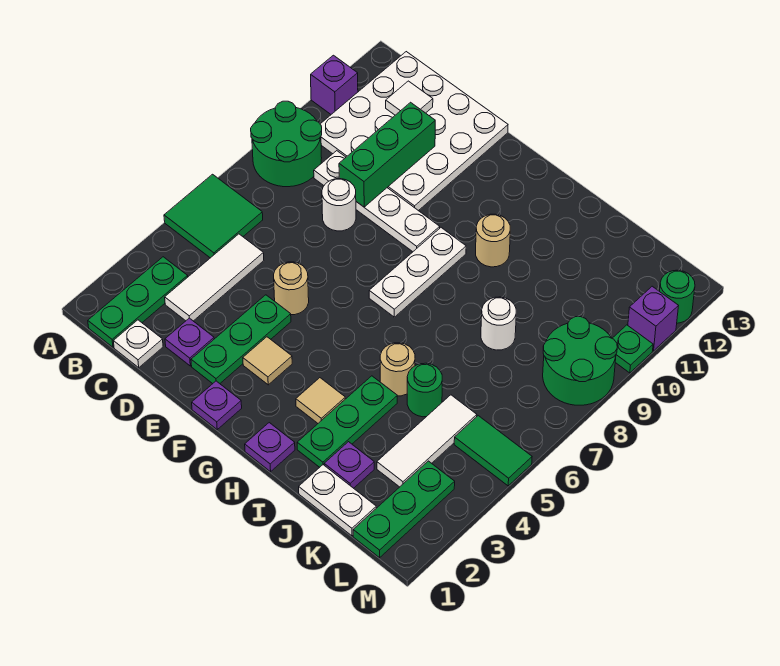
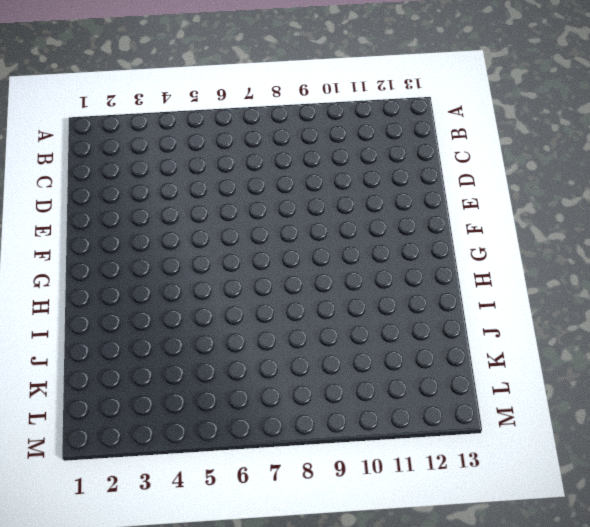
none -> green tile A5:B6 level 1
none -> green round brick A8:B9 level 1
none -> purple brick A11 level 1
none -> green plate B1:B3 level 1

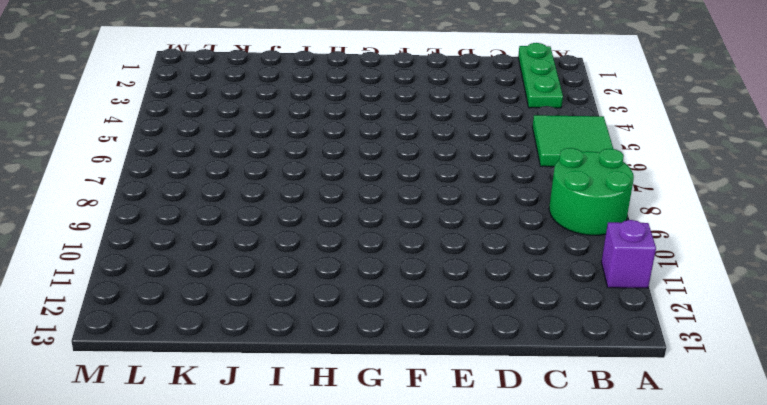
none -> white plate B10:E13 level 1
none -> white plate C1 level 1
none -> white tile C3:C5 level 1
none -> white plate C9:F9 level 1

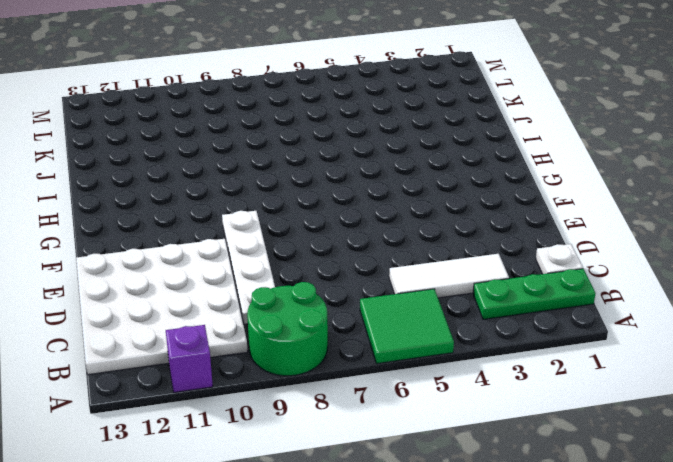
none -> purple plate D2 level 1
none -> white round brick D8 level 1
none -> green plate E2:E4 level 1
none -> tan round brick E5 level 1

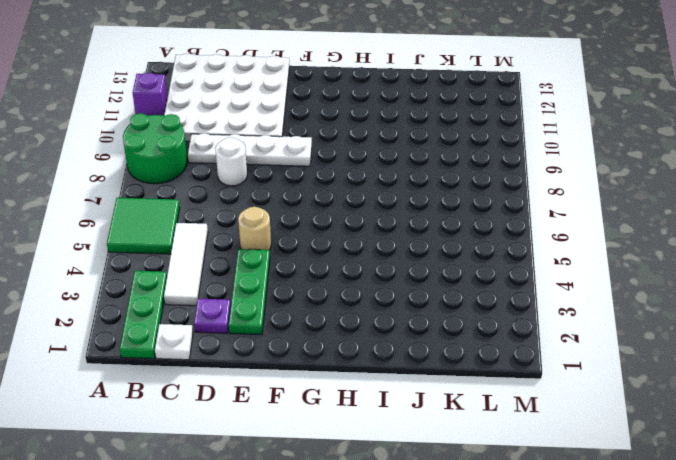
none -> purple plate F1 level 1
none -> tan tile F3 level 1
none -> white plate G7:G9 level 1
none -> purple plate H1 level 1

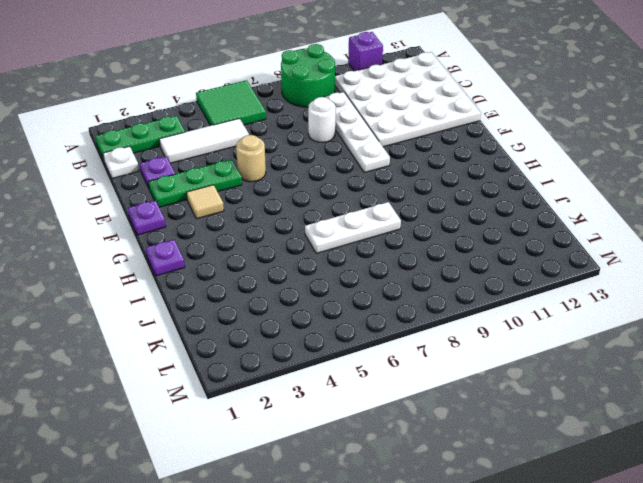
white plate I6:I8 level 1 -> white plate G7:G9 level 1
none -> tan tile H3 level 1
none -> tan round brick H10 level 1
none -> green plate I2:I4 level 1
none -> tan round brick I5 level 1

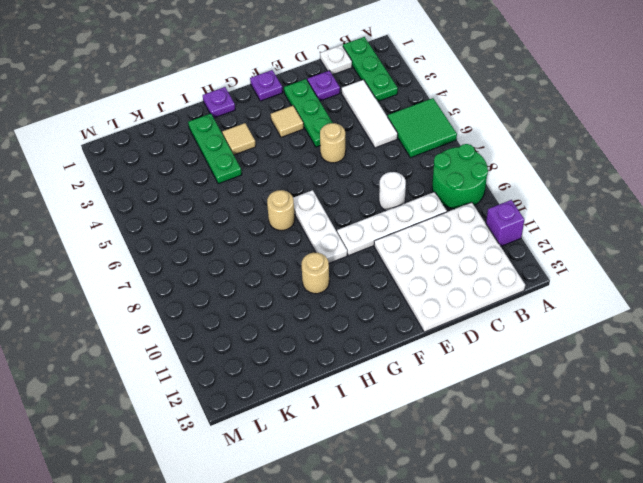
tan round brick H7 level 1 -> tan round brick I5 level 1
none -> white plate J1:K1 level 1
none -> purple plate J2 level 1
none -> green round brick J5 level 1
none -> white round brick J8 level 1

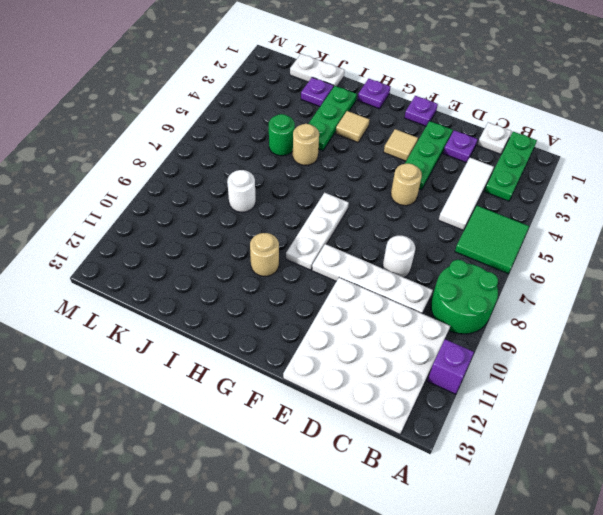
none -> white tile K3:K5 level 1
none -> green plate L1:L3 level 1
none -> green tile L5:M5 level 1
none -> green round brick L8:M9 level 1

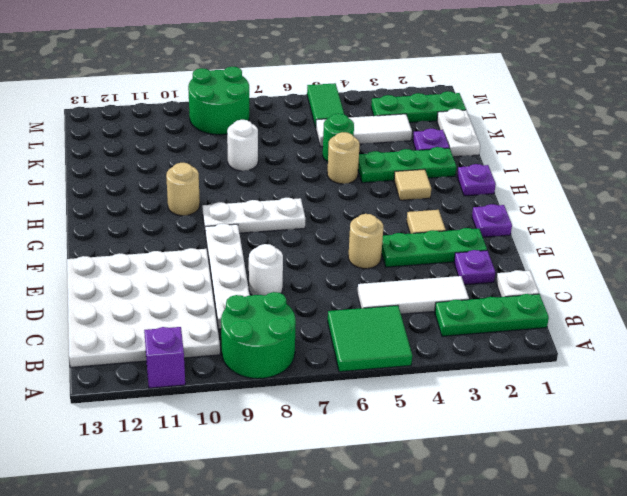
none -> green plate M10 level 1
none -> purple brick M11 level 1
none -> green round brick M12 level 1
none -> white tile C12 level 2

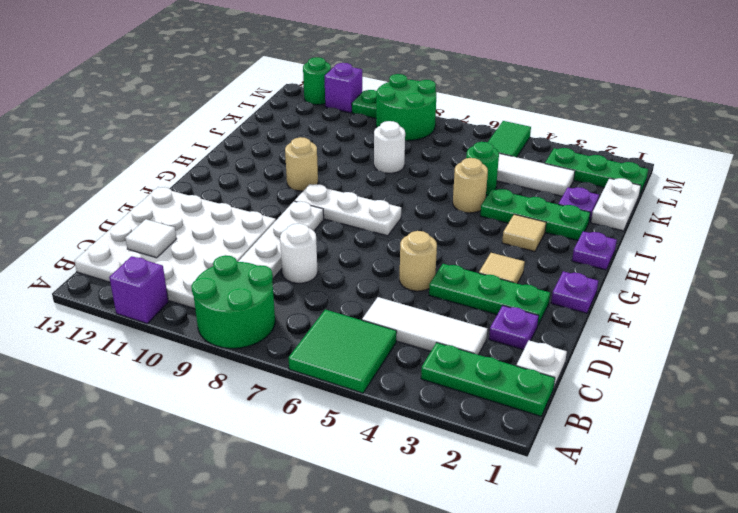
none -> green brick D9:D11 level 2

